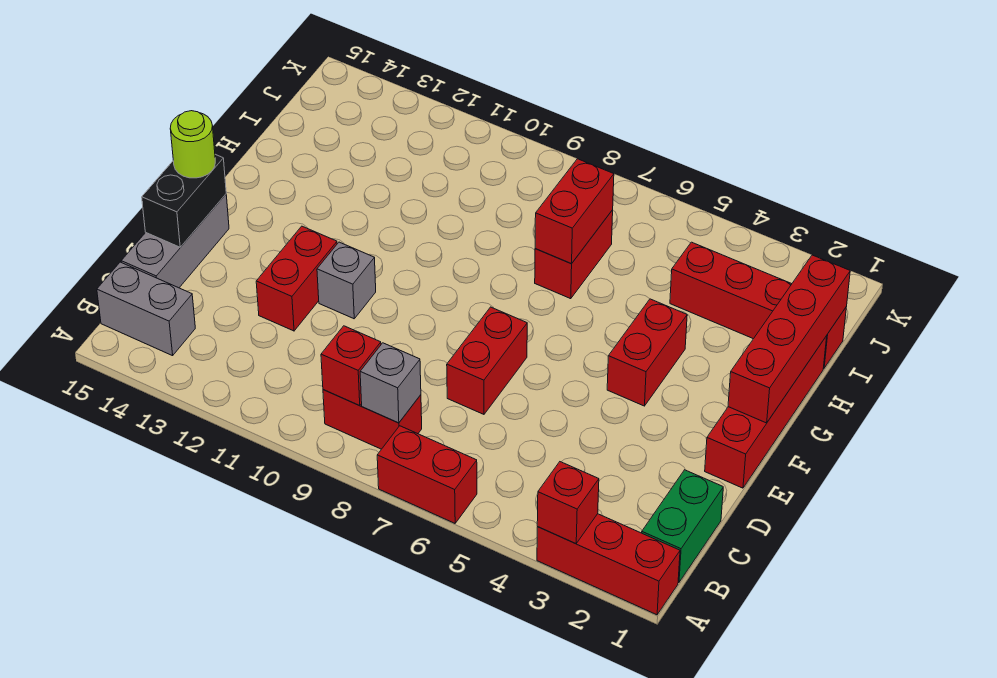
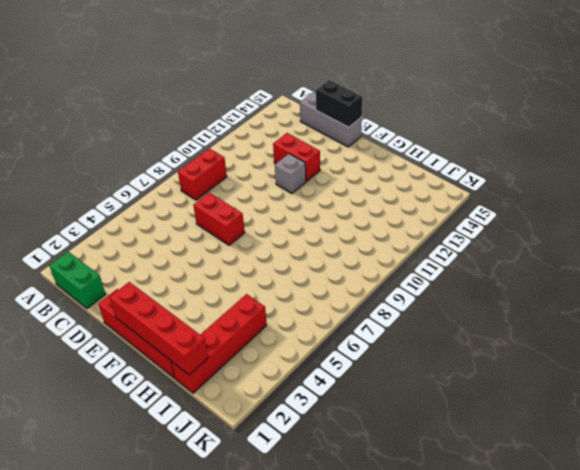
none -> red brick A1:A3 level 1
none -> red brick A6:A7 level 1
none -> grey brick B14:B15 level 1

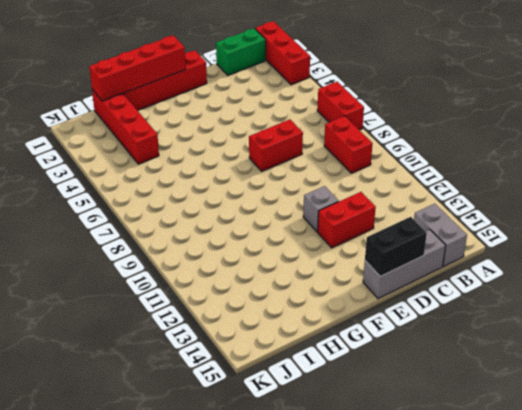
none -> red brick F4:G4 level 1
none -> red brick H7:I7 level 1
none -> red brick A3 level 2

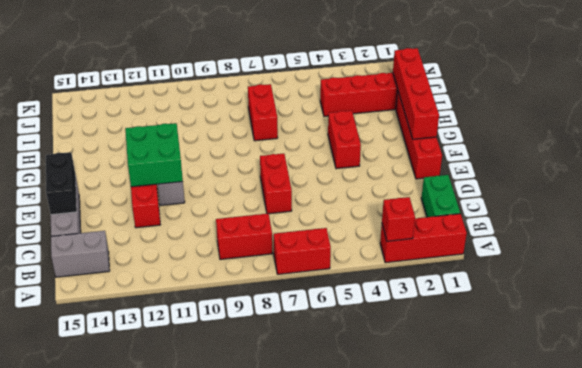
green brick E11:F12 level 2 -> none
none -> grey brick B8 level 2
none -> red brick B9 level 2
none -> red brick H7:I7 level 2

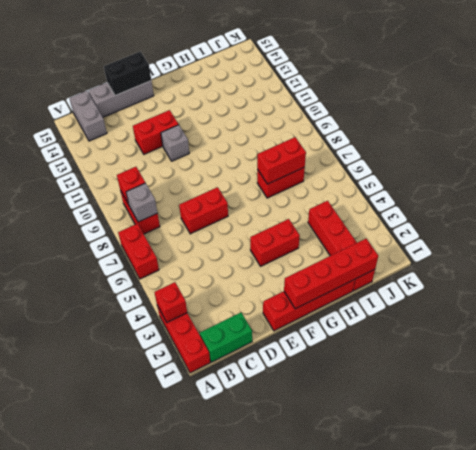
none -> lime round brick E15 level 3

